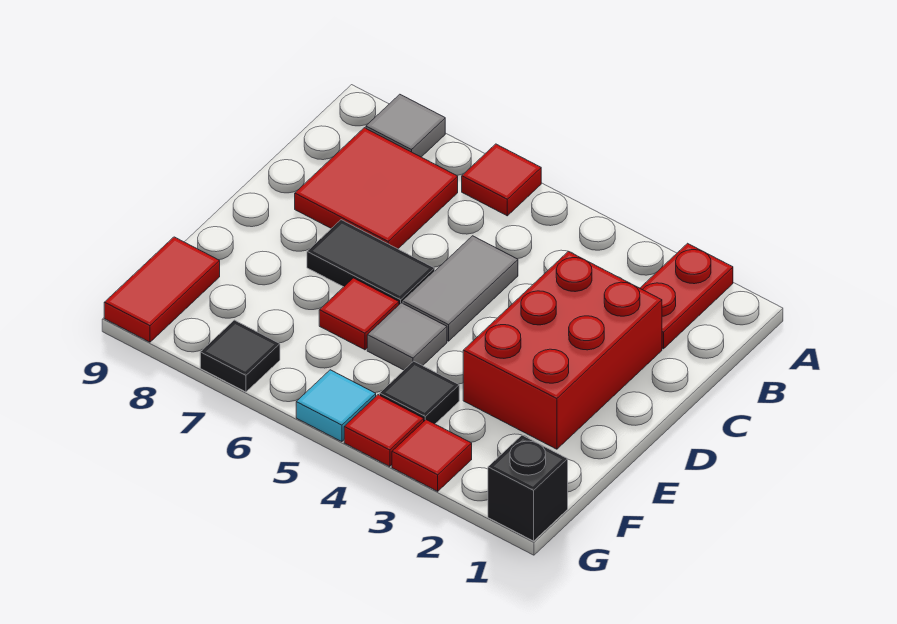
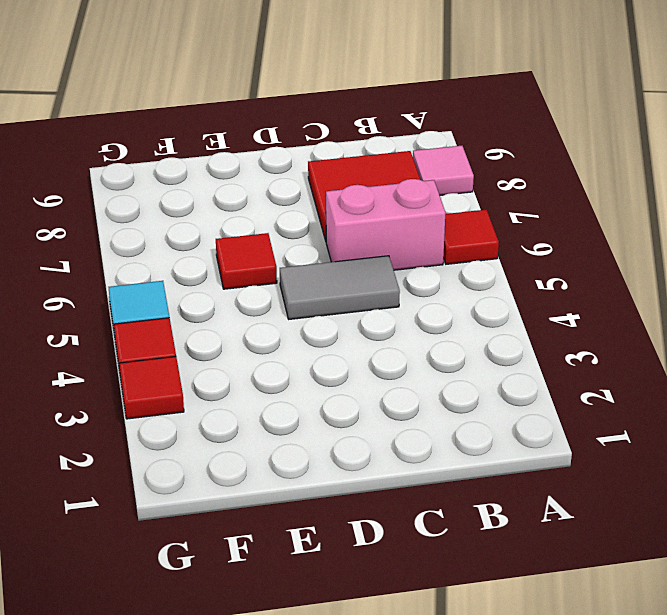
pink tile A8 level 1 -> grey tile A8 level 1
pink brick B6:C6 level 1 -> none
none -> red plate A2:B2 level 1
none -> red brick C2:E3 level 1
none -> black tile D6:D7 level 1

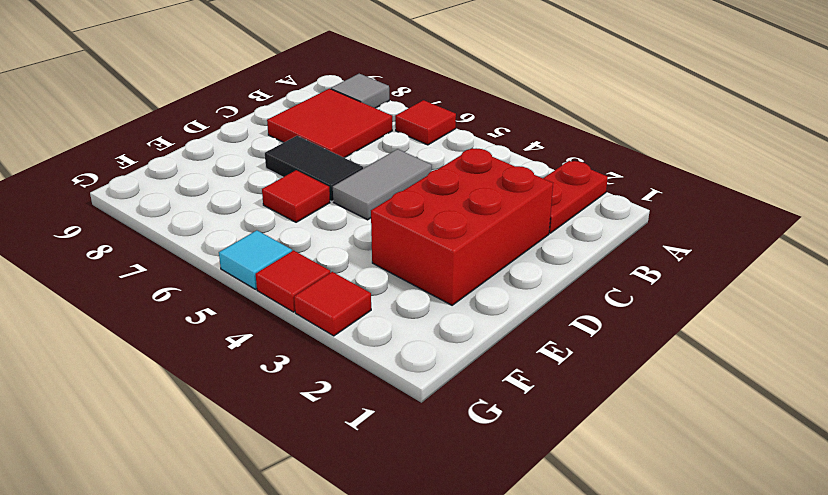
none -> grey tile E5 level 1
none -> black tile F4 level 1
none -> red tile F9:G9 level 1

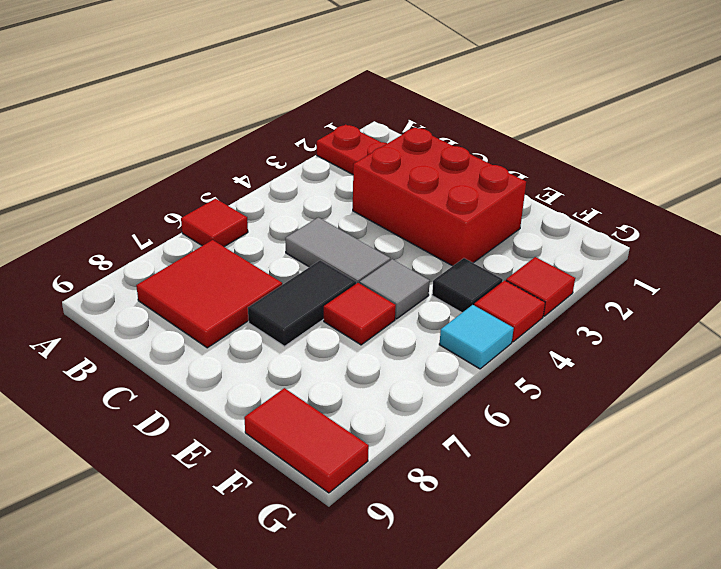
none -> grey tile A8 level 1
none -> black brick G1 level 1
none -> black tile G7 level 1

